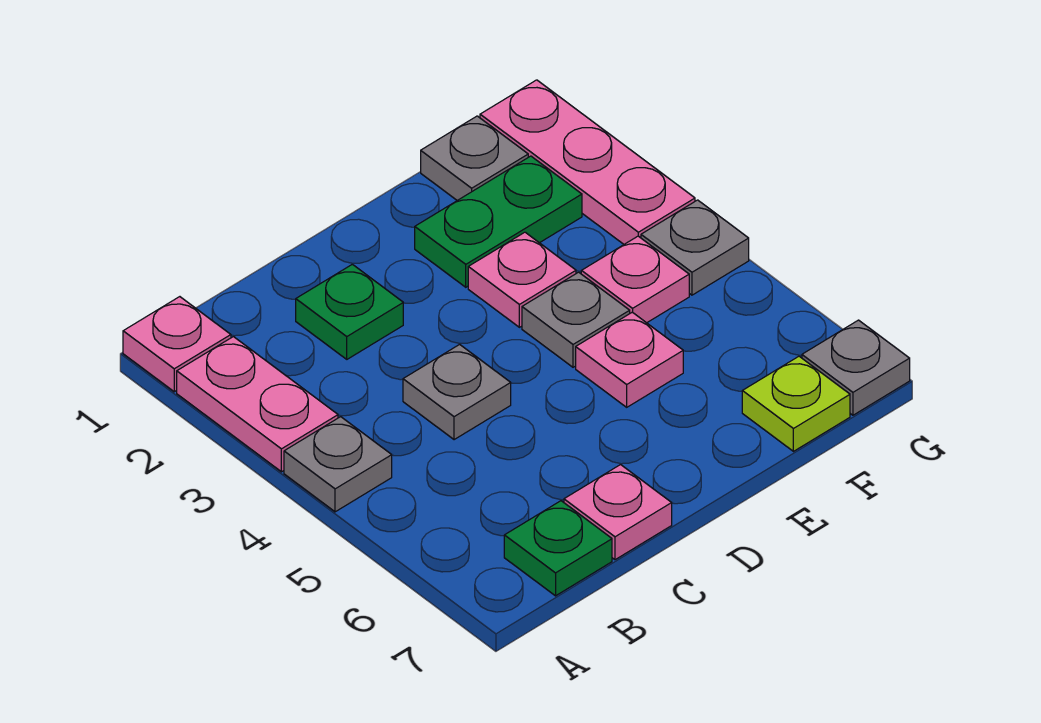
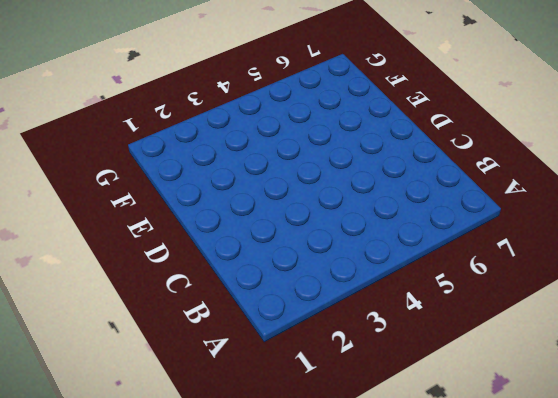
none -> pink plate A1 level 1
none -> pink plate A2:A3 level 1
none -> grey plate A4 level 1

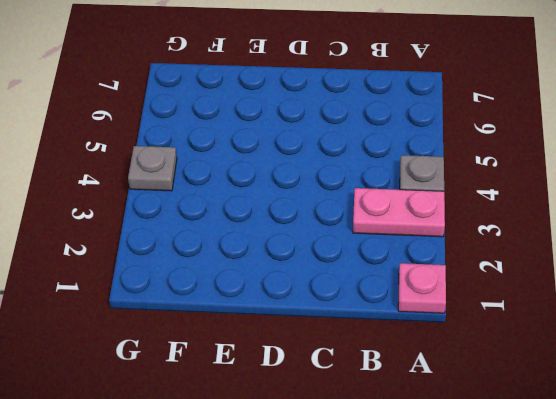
pink plate A3:B3 level 1 -> pink plate A2:A3 level 1
none -> green plate B7 level 1
none -> green plate C2 level 1
none -> grey plate C4 level 1

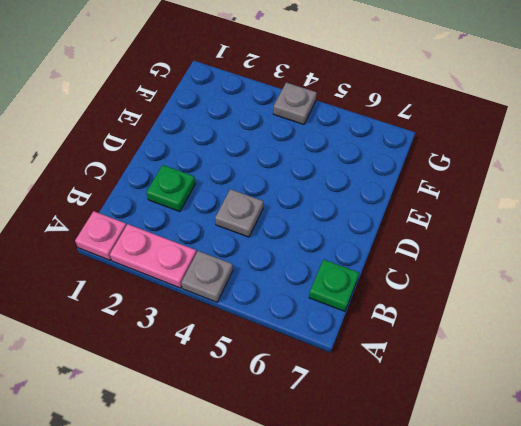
none -> pink plate C7 level 1
none -> green plate E2:F2 level 1
none -> pink plate E3 level 1

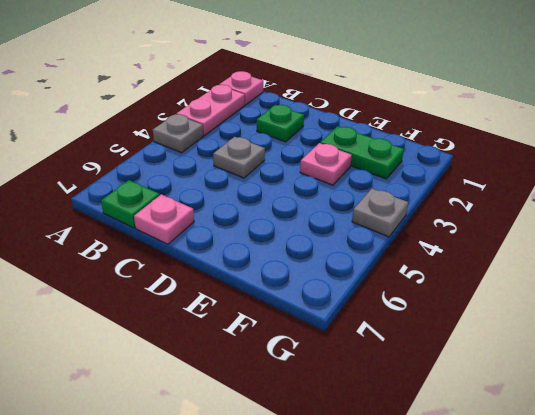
none -> grey plate E4 level 1
none -> pink plate E5 level 1
none -> grey plate F1 level 1

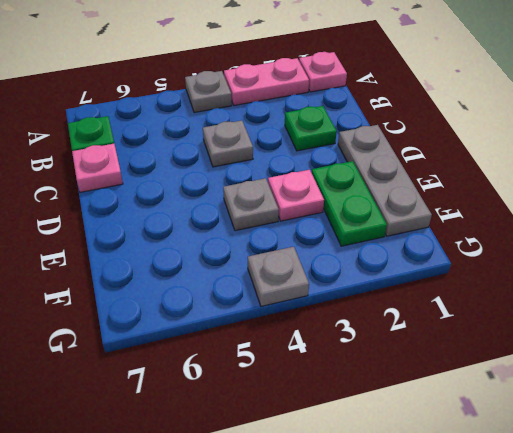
grey plate D1:F1 level 1 -> grey plate F1 level 1
none -> pink plate E5 level 1
none -> pink plate F4 level 1
none -> lime plate F7 level 1

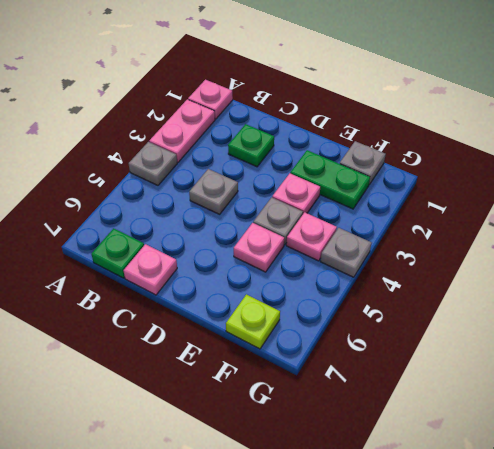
none -> pink plate G1:G3 level 1
none -> grey plate G7 level 1

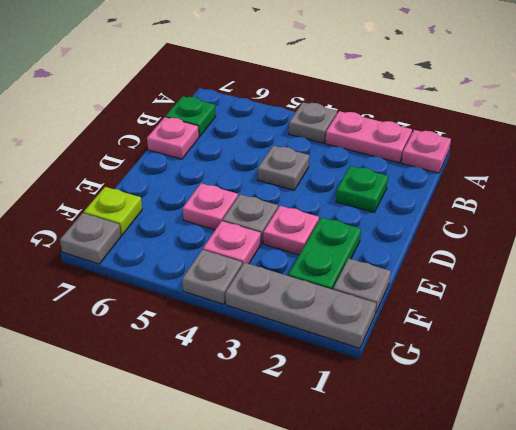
grey plate G1:G3 level 1 -> pink plate G1:G3 level 1

